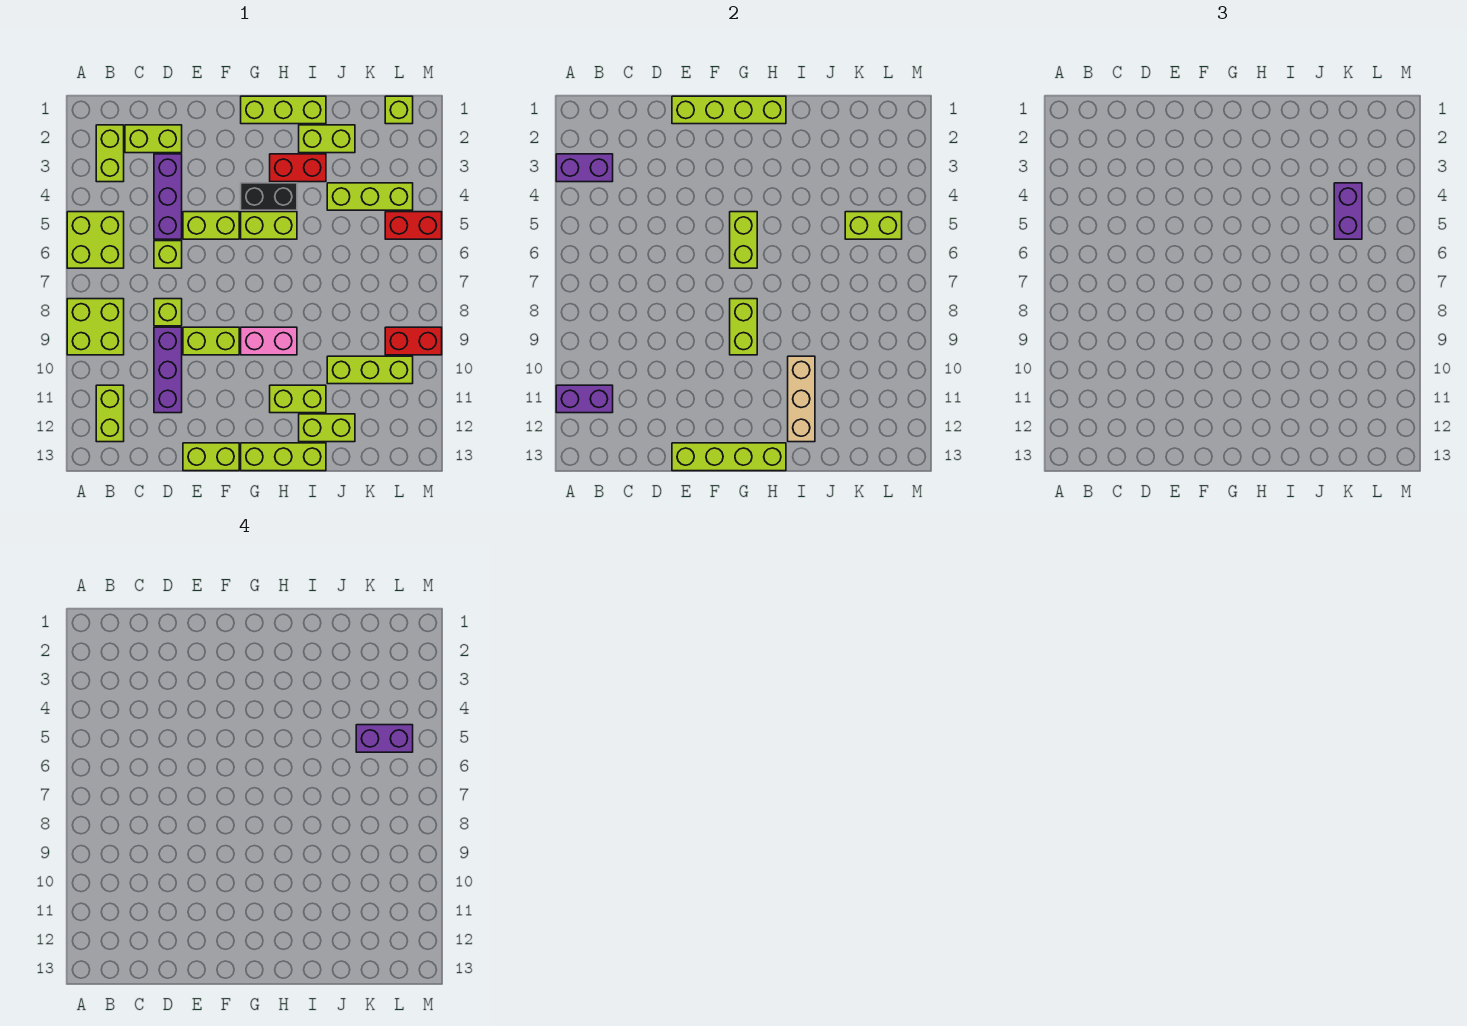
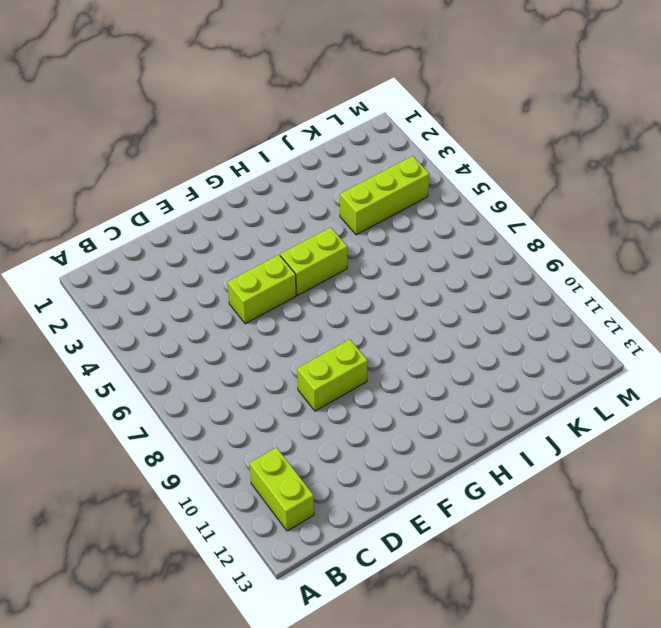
none -> lime brick A5:B6 level 1
none -> lime brick A8:B9 level 1
none -> lime brick B2:B3 level 1
none -> lime brick C2:D2 level 1

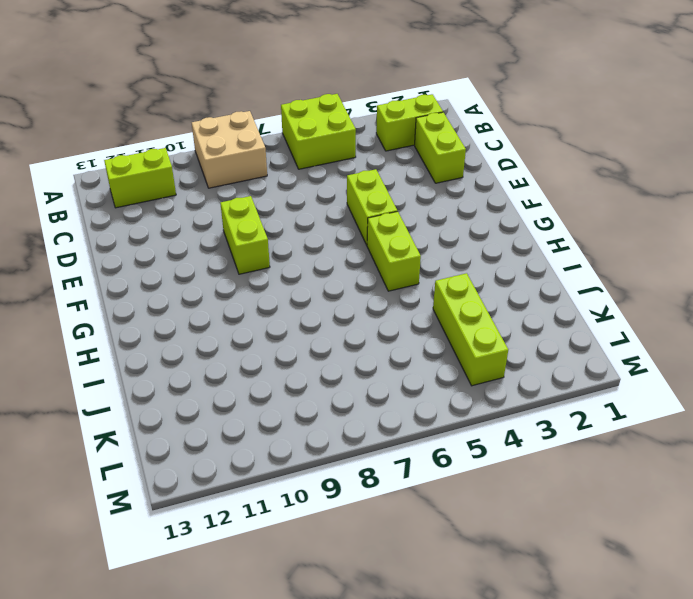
tan brick A8:B9 level 1 -> lime brick A8:B9 level 1
none -> purple brick D3:D5 level 1
none -> lime brick D6 level 1
none -> lime brick D8 level 1
none -> purple brick D9:D11 level 1

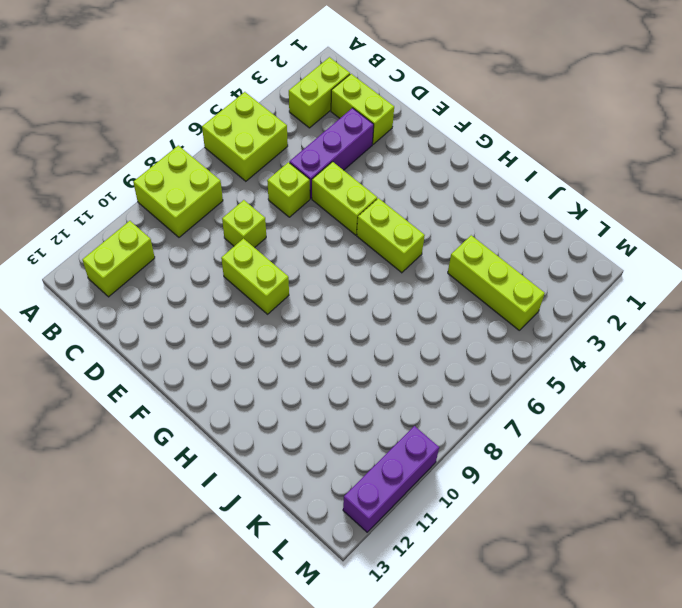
purple brick M10:M12 level 1 -> purple brick D9:D11 level 1
none -> lime brick E13:F13 level 1
none -> lime brick G1:I1 level 1
none -> black brick G4:H4 level 1
none -> pink brick G9:H9 level 1

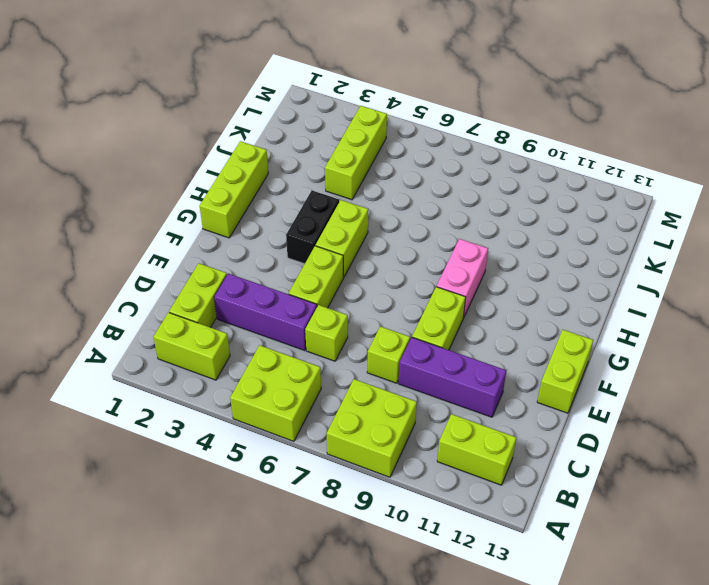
none -> lime brick G13:I13 level 1
none -> red brick H3:I3 level 1
none -> lime brick H11:I11 level 1
none -> lime brick I2:J2 level 1

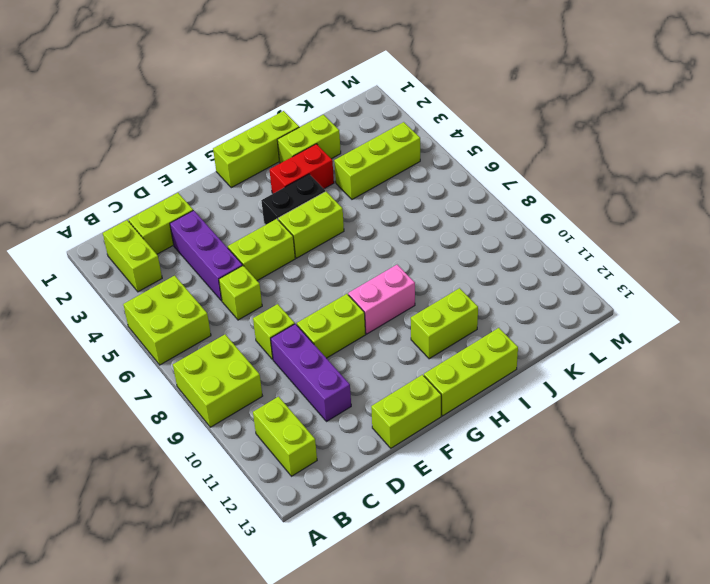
none -> lime brick I12:J12 level 1
none -> lime brick J10:L10 level 1
none -> lime brick L1 level 1
none -> red brick L5:M5 level 1

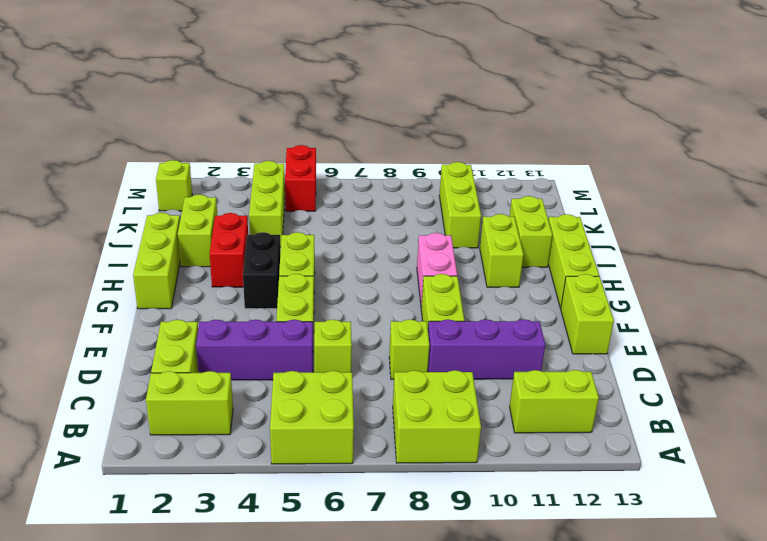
none -> red brick L9:M9 level 1
none -> purple brick A3:B3 level 2
none -> purple brick A11:B11 level 2
none -> lime brick E1:H1 level 2

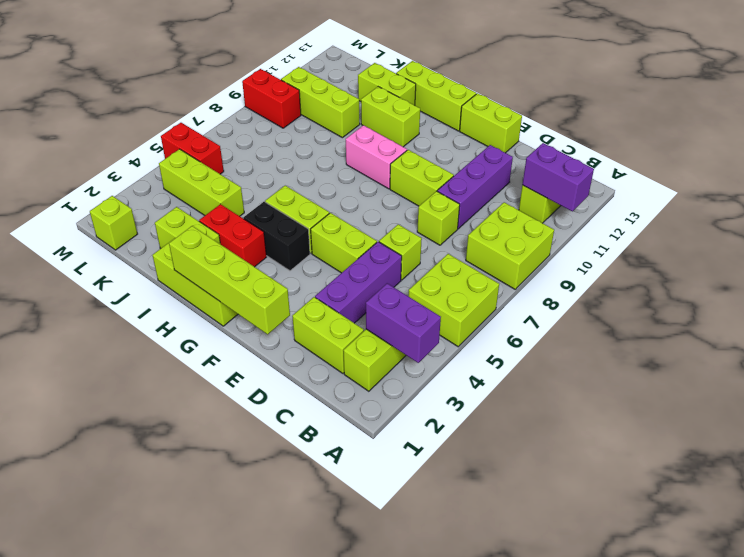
none -> lime brick E13:H13 level 2
none -> lime brick G5:G6 level 2
none -> lime brick G8:G9 level 2
none -> tan brick I10:I12 level 2

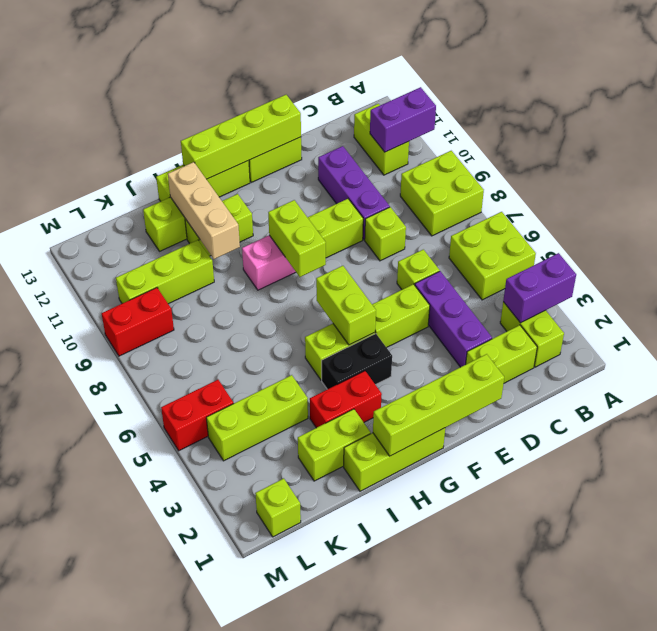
none -> lime brick K5:L5 level 2
none -> purple brick K4:K5 level 3
none -> purple brick K5:L5 level 4

